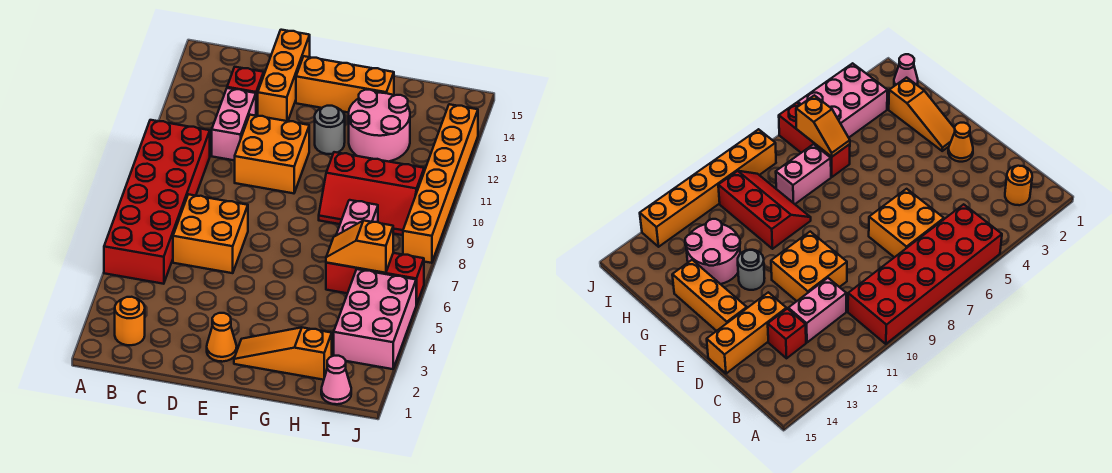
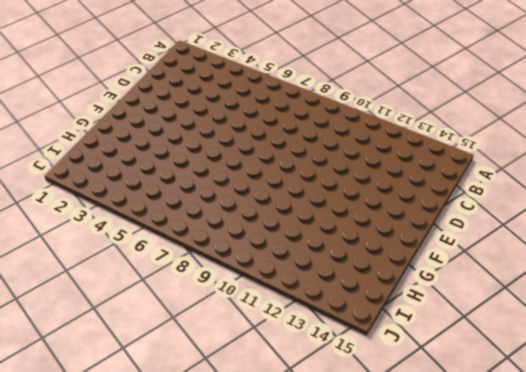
none -> red brick A5:B10 level 1
none -> orange round brick B2 level 1
none -> orange brick C6:D7 level 1

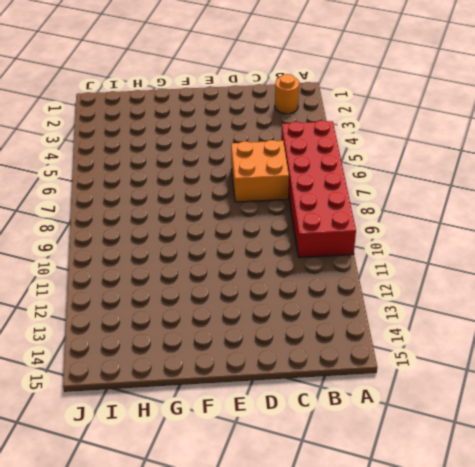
none -> pink brick C11:C12 level 1
none -> red brick C13 level 1
none -> orange brick D10:E11 level 1

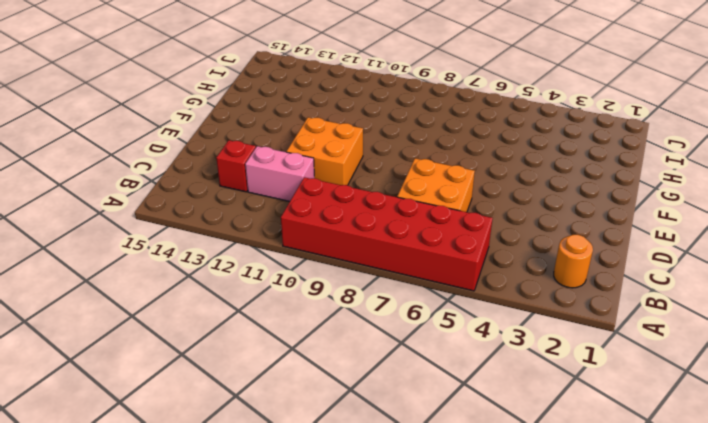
none -> orange brick D13:D15 level 1
none -> orange cone E2 level 1
none -> orange brick E14:G14 level 1

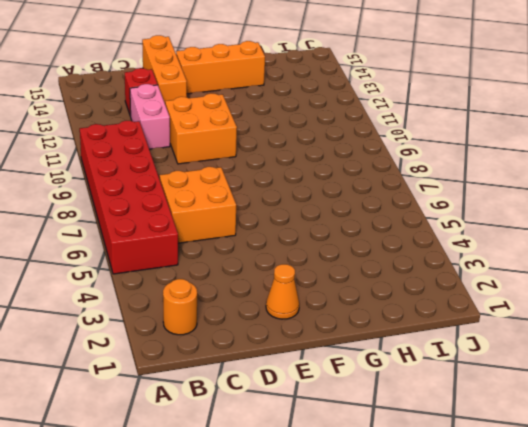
none -> orange slope F2:H2 level 1 top H
none -> grey round brick F12 level 1
none -> red slope G9:I10 level 1 top 10

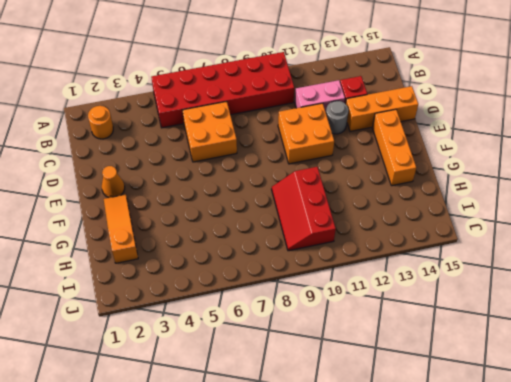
grey round brick D12 level 1 -> grey round brick F12 level 1
none -> pink round brick G12:H13 level 1
none -> red brick H6:J6 level 1
none -> pink brick H7:H8 level 1

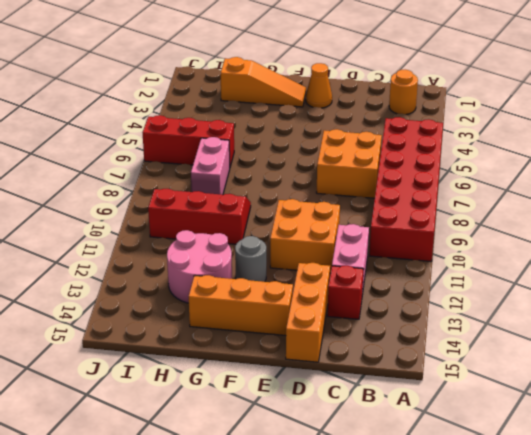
none -> pink cone I1 level 1
none -> pink brick I3:J5 level 1
none -> orange brick J8:J13 level 1

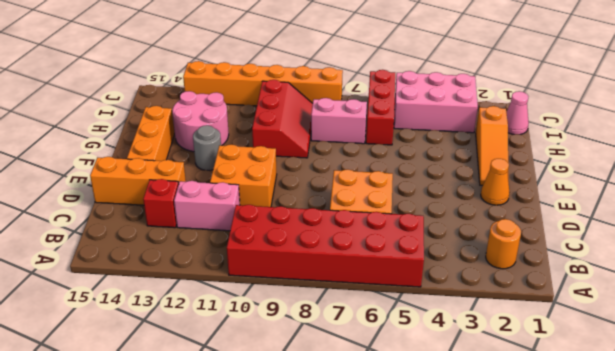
none -> orange slope H6:I6 level 2 top I

